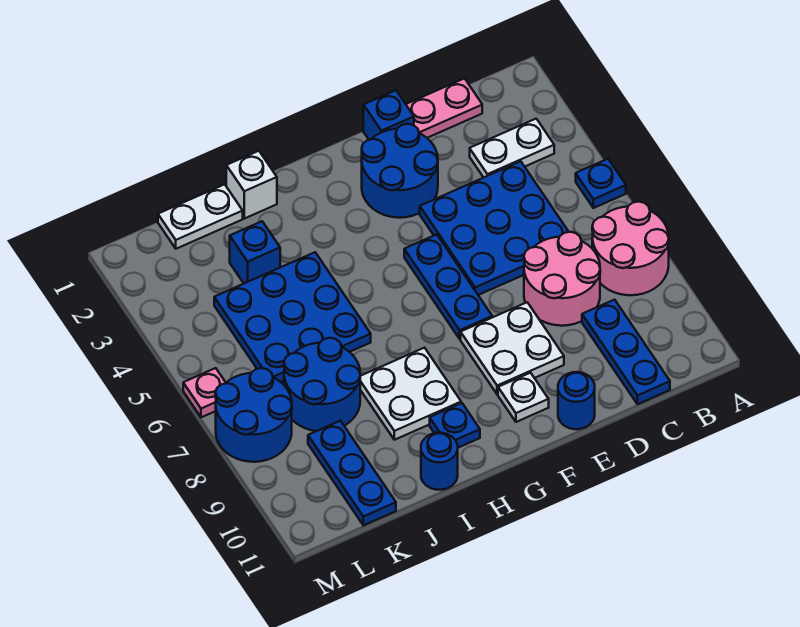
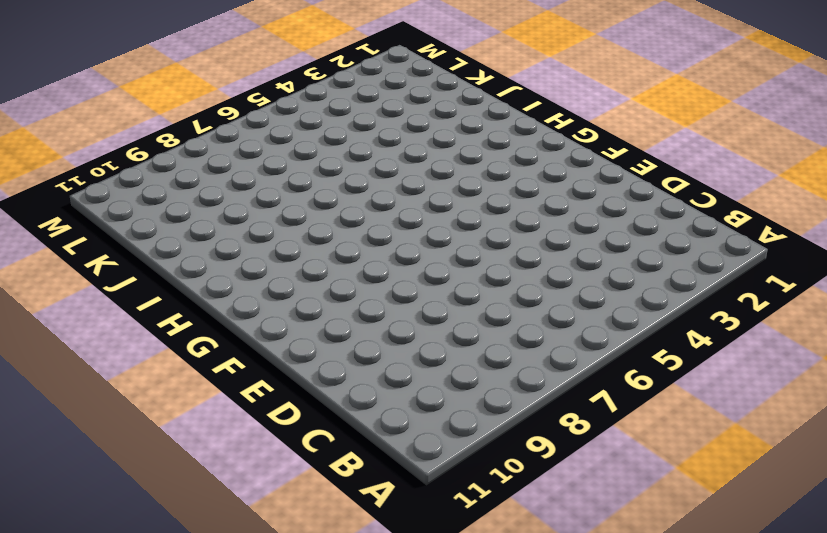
none -> blue plate A5 level 1
none -> pink round brick A7:B8 level 1
none -> white plate B3:C3 level 1

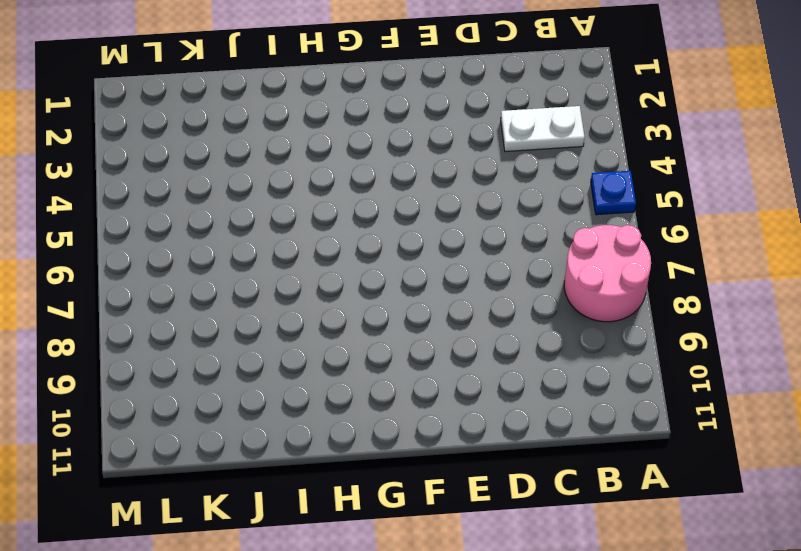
none -> pink plate C1:D1 level 1
none -> blue plate C4:E6 level 1
none -> pink round brick C7:D8 level 1

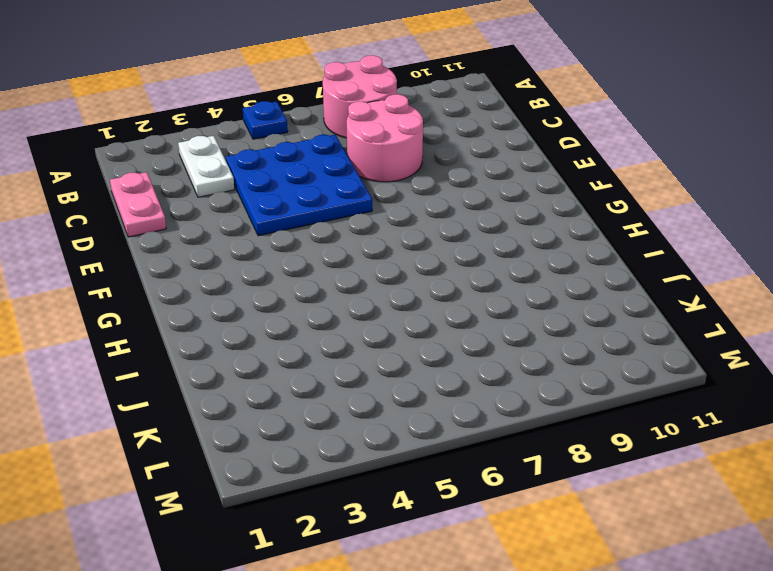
none -> blue plate C9:C11 level 1
none -> blue brick E1 level 1
none -> blue round brick E2:F3 level 1

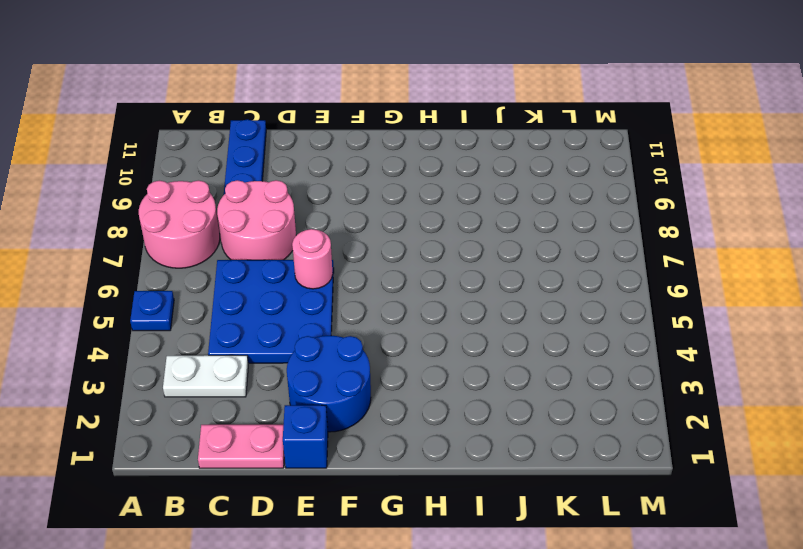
pink round brick E6 level 2 -> none
none -> white plate E8:F9 level 1
none -> blue round brick E11 level 1
none -> blue plate F5:F7 level 1

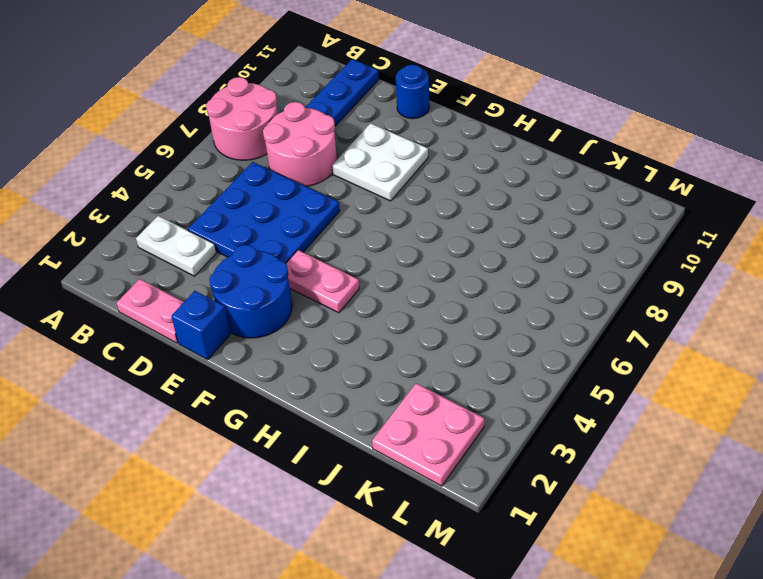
pink plate F4:G4 level 1 -> none
pink plate K1:L2 level 1 -> white plate J1:K1 level 1
none -> blue plate A5 level 1
none -> blue plate F5:F7 level 1
none -> white plate F10 level 1

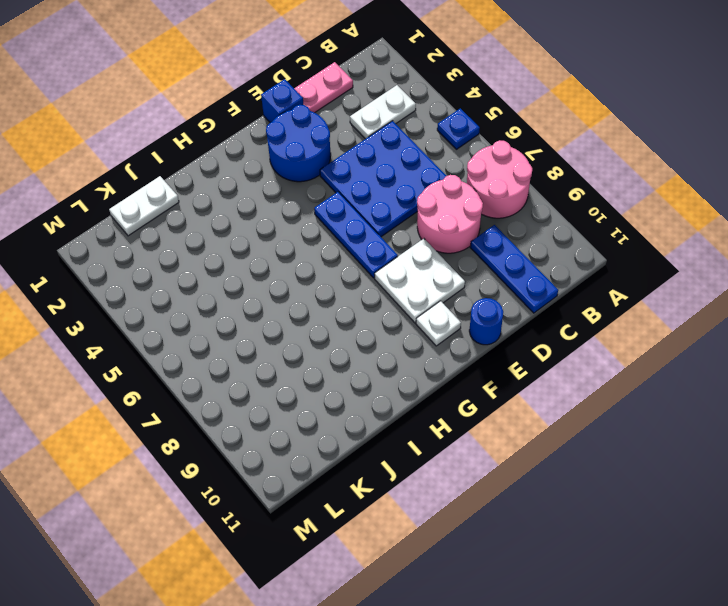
none -> white plate H8:I9 level 1
none -> blue plate H10 level 1
none -> white brick I1 level 1

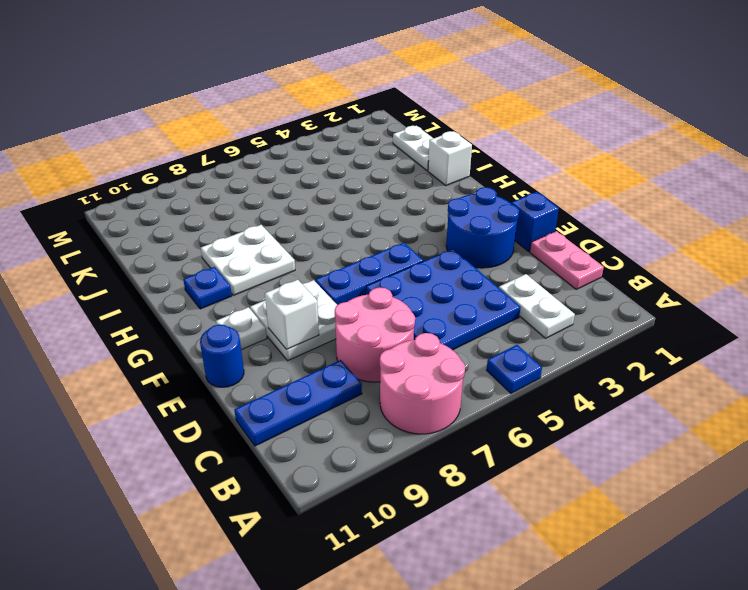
white brick E9 level 2 -> none
none -> blue plate I4:K6 level 1
none -> blue round brick I11 level 1
none -> blue brick J3 level 1

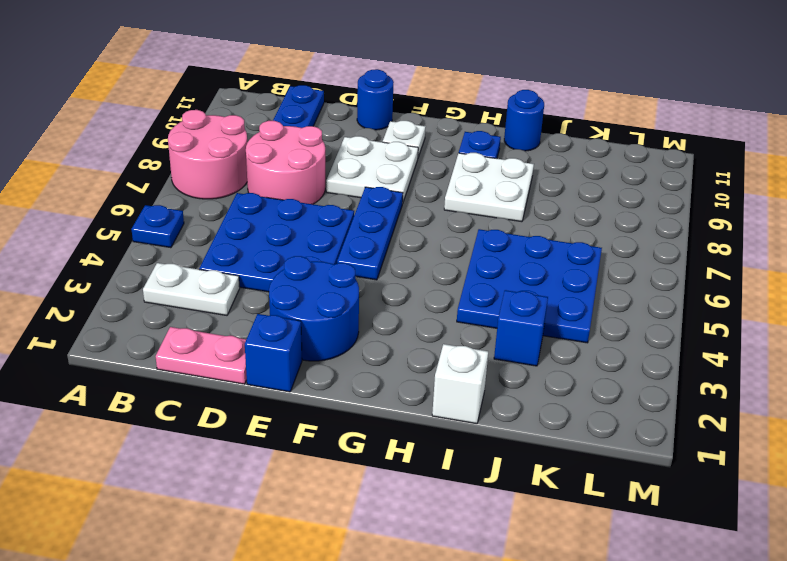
none -> white plate J1:K1 level 1
none -> blue round brick J7:K8 level 1
none -> blue plate K9:K11 level 1

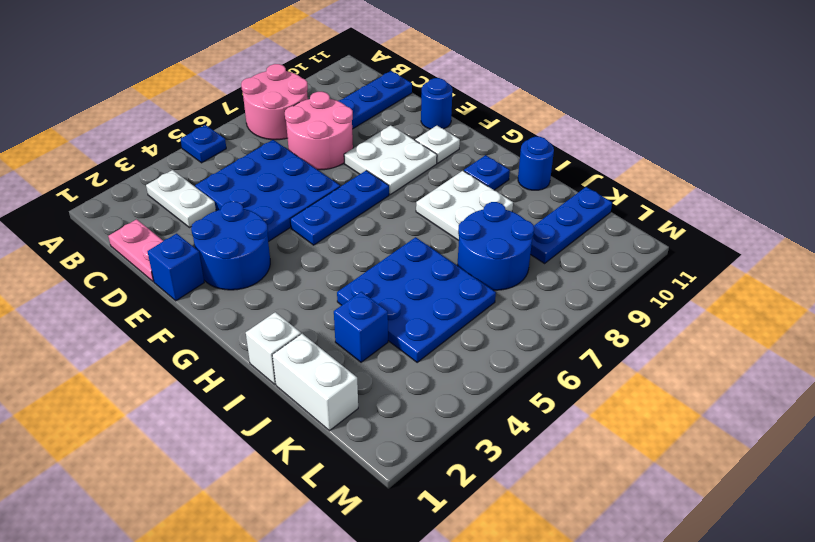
white brick J1:K1 level 1 -> white plate J1:K1 level 1
none -> blue round brick L7:M8 level 1
none -> pink plate M6 level 1

